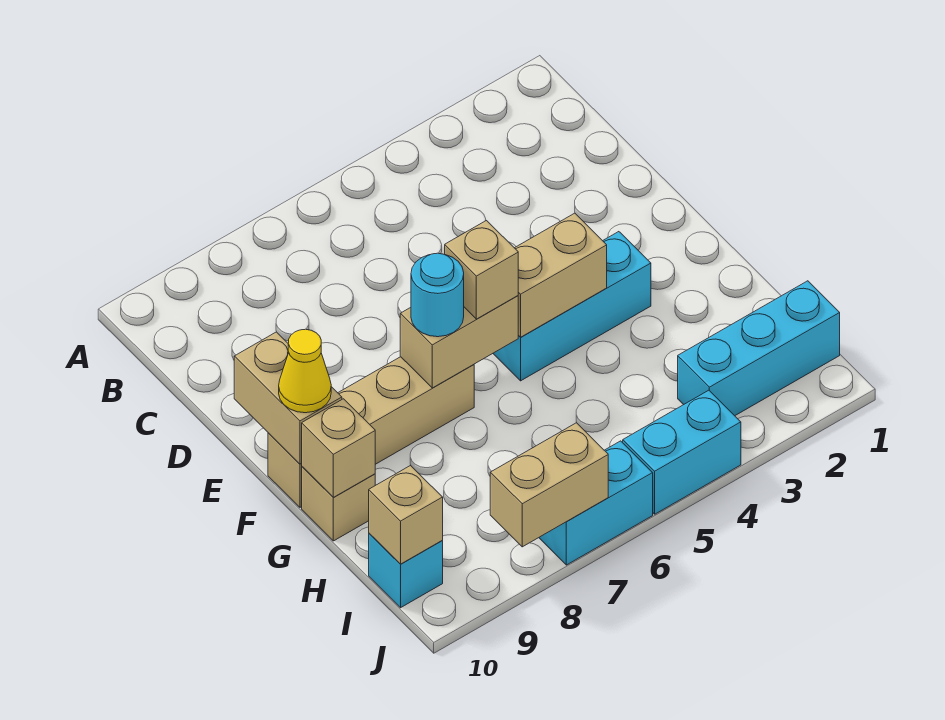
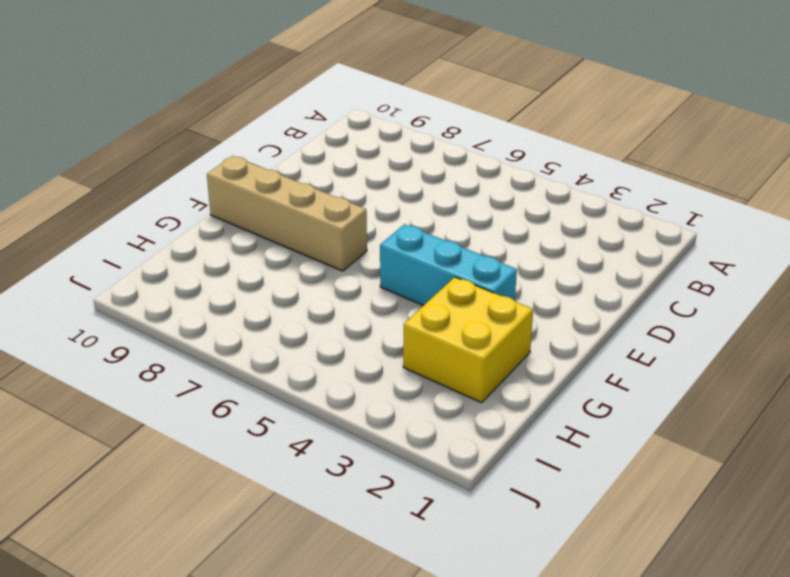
yellow brick G2:H3 level 1 -> none
none -> tan brick G10 level 1
none -> cyan brick I1:I3 level 1
none -> cyan brick I10 level 1

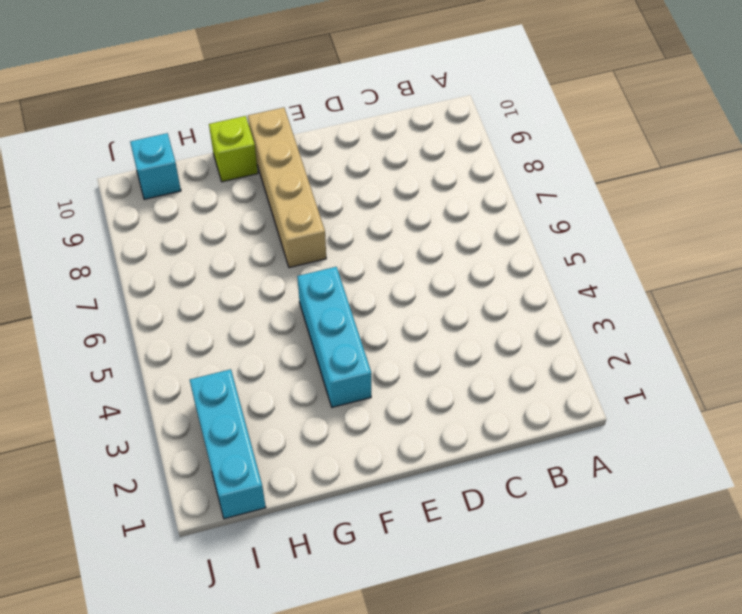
lime brick G10 level 1 -> tan brick G10 level 1
none -> cyan brick J4:J5 level 1
none -> cyan brick J6:J7 level 1
none -> tan brick E10:F10 level 2

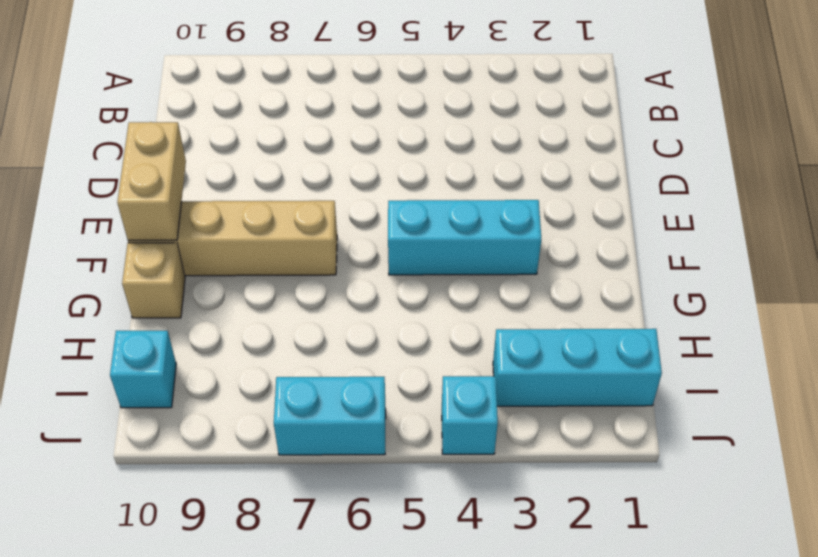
cyan brick J4 level 1 -> cyan brick J4:J5 level 1
none -> tan brick F4:F5 level 2
none -> tan brick F6:F7 level 2
none -> tan brick G10 level 2

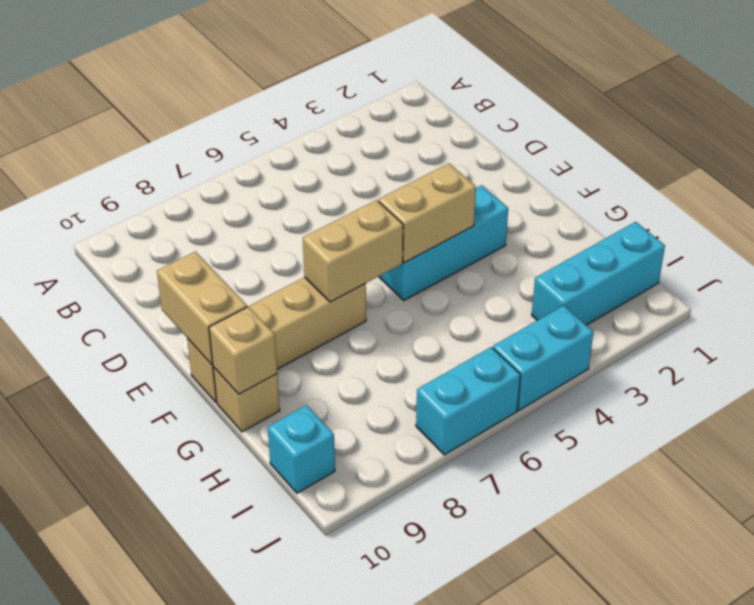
none -> tan brick I10 level 2
none -> tan brick J7:J8 level 2
none -> tan brick F6 level 3

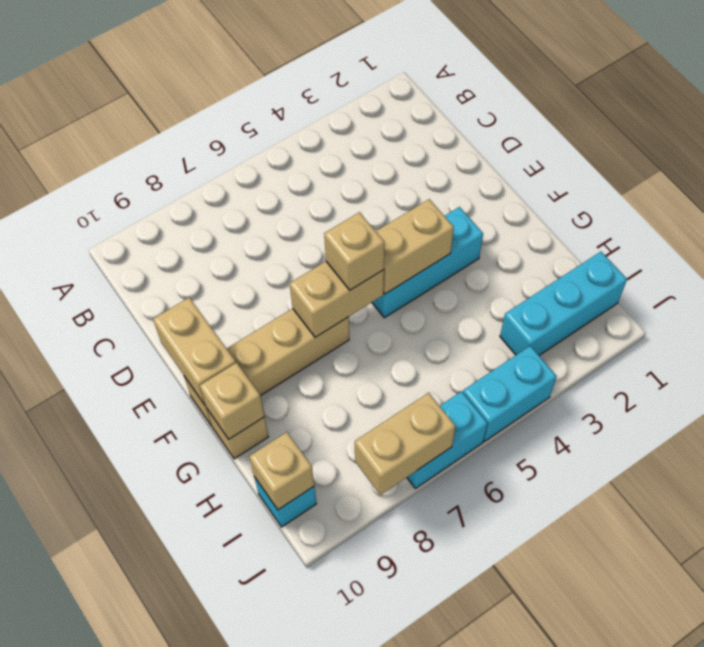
none -> cyan round brick F7 level 3
none -> yellow cone F10 level 3

